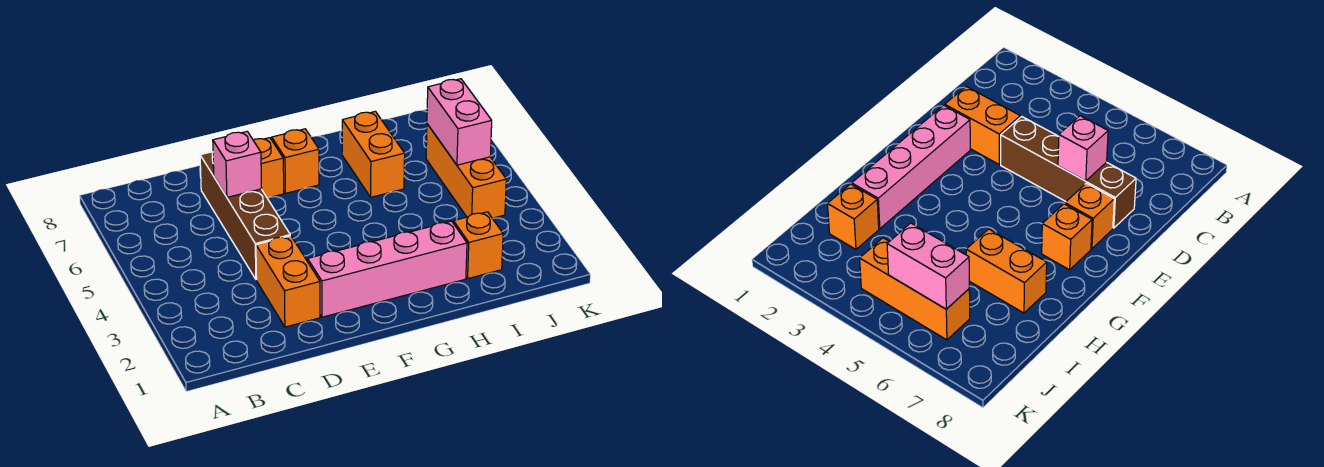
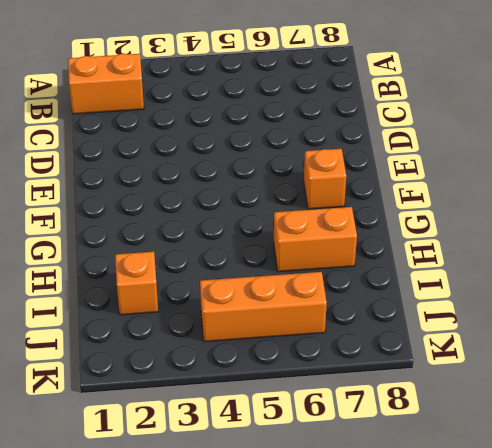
orange brick B1:B2 level 1 -> orange brick D2:D3 level 1
none -> brown brick D4:D7 level 1
none -> pink brick E2:H2 level 1

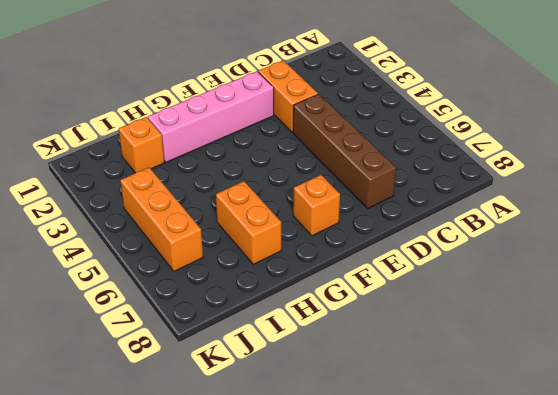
none -> orange brick E7 level 1
none -> pink brick D6 level 2

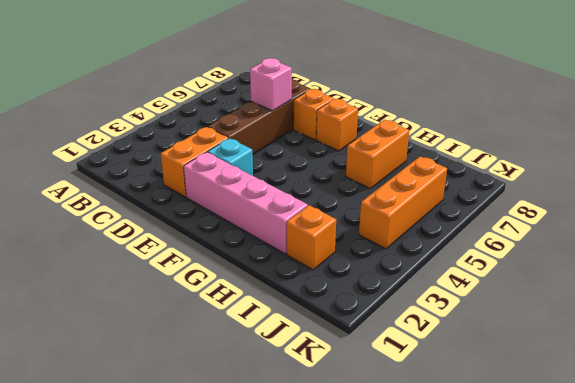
cyan brick E3 level 1 -> none
none -> pink brick J5:J6 level 2

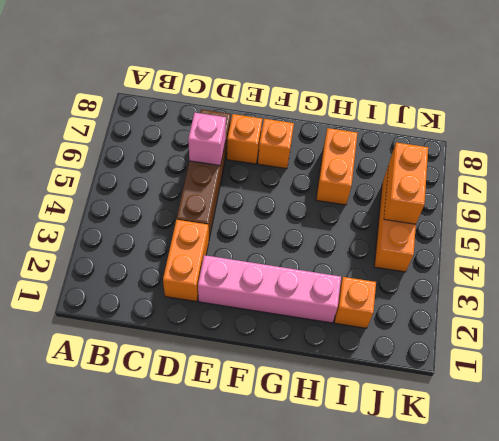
orange brick J5:J6 level 2 -> pink brick J5:J6 level 2

